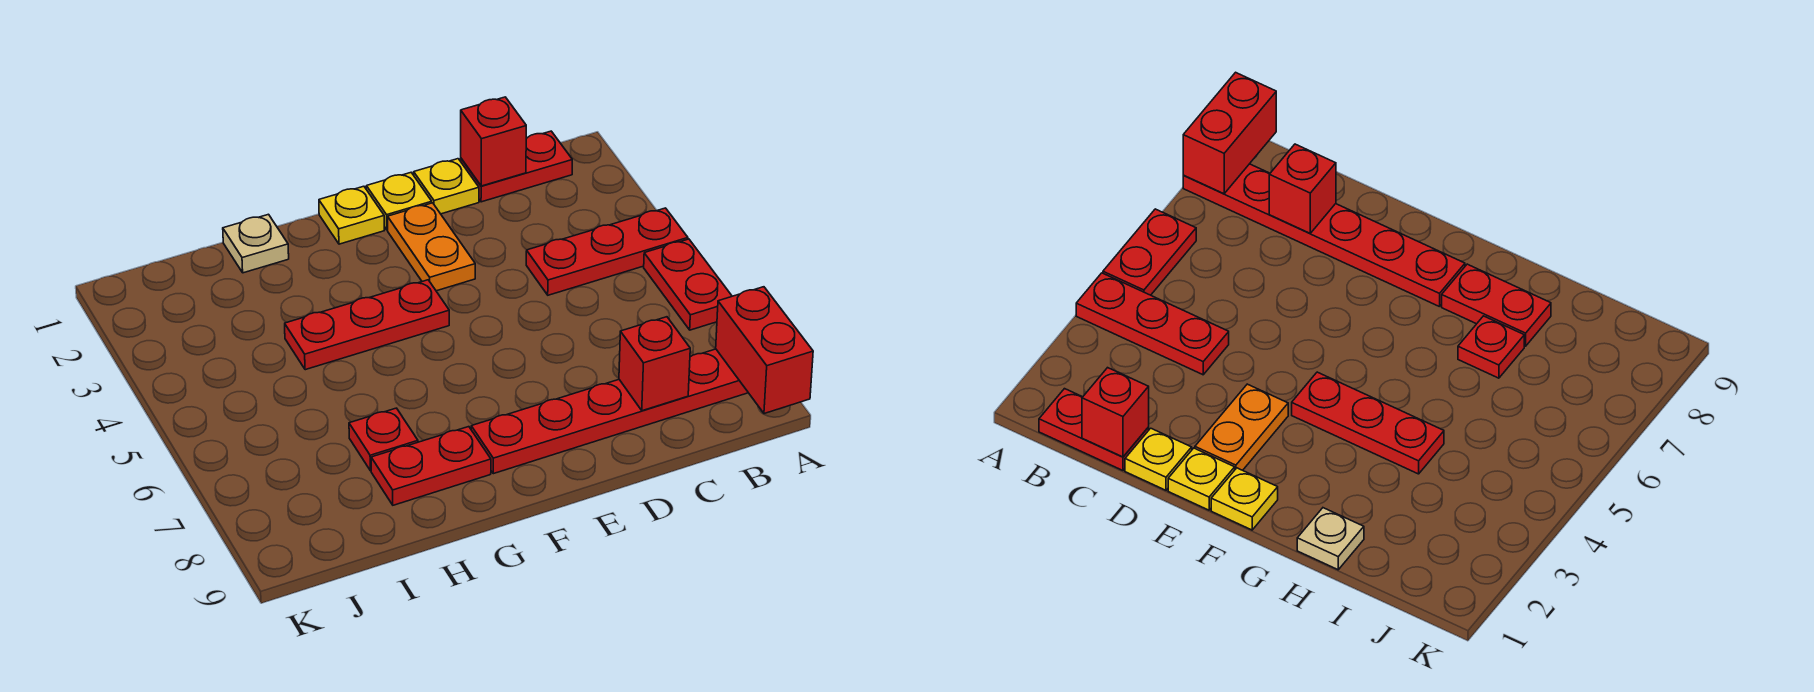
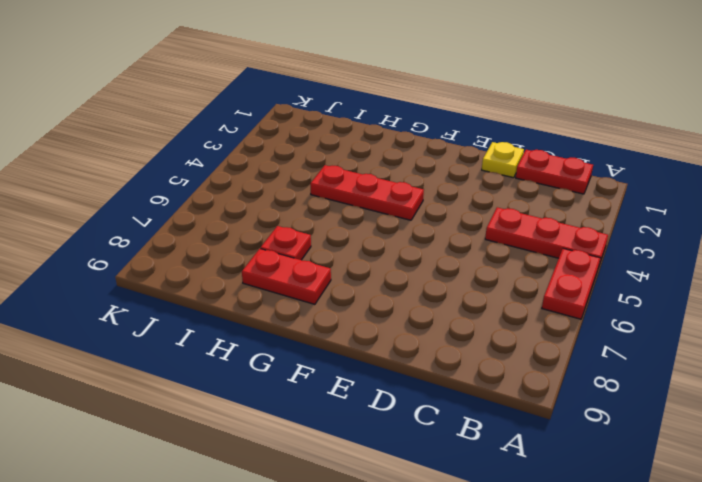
none -> red plate A8:F8 level 1
none -> yellow plate E1 level 1
none -> orange plate E2:E3 level 1

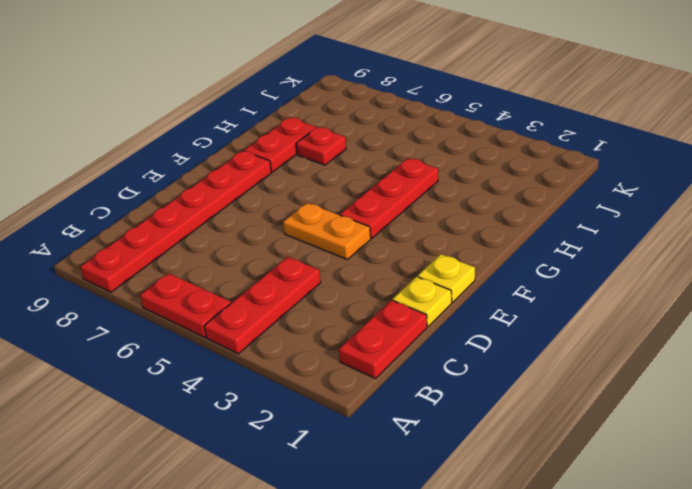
orange plate E4:E5 level 1 -> orange plate E2:E3 level 1
none -> yellow plate F1 level 1
none -> tan plate H1 level 1
none -> red brick A8:A9 level 2

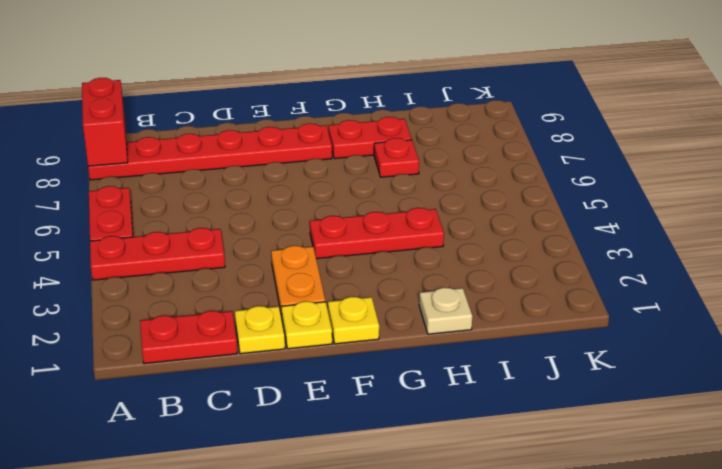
none -> red brick C1 level 2
none -> red brick C8 level 2

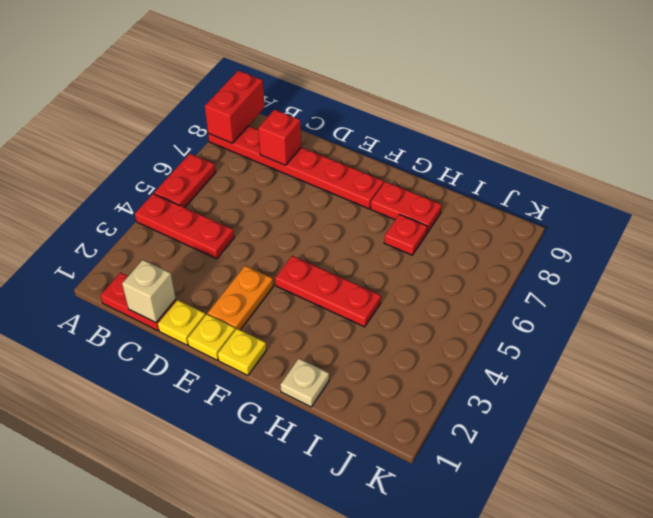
tan brick C1 level 2 -> red brick C1 level 2

